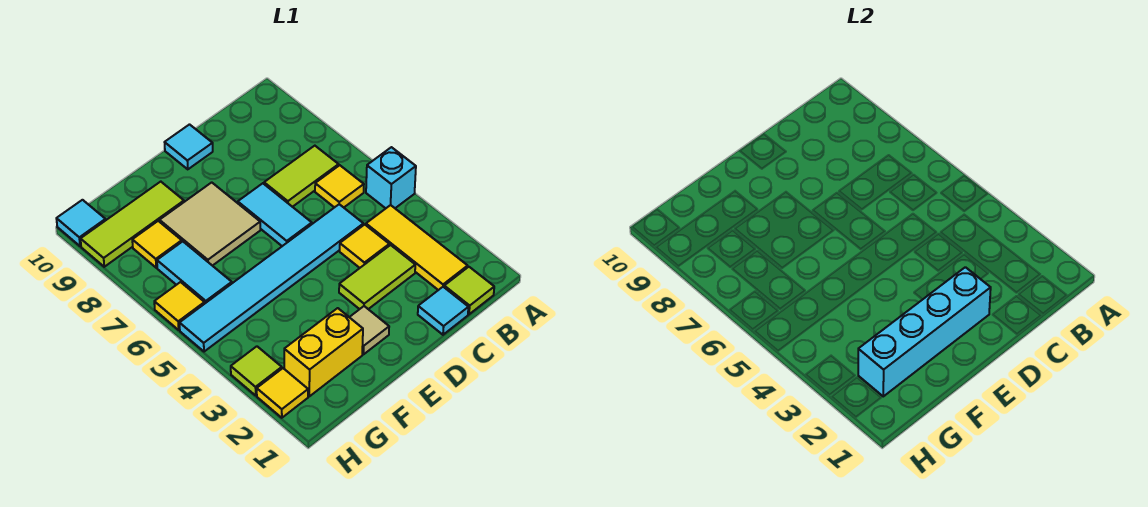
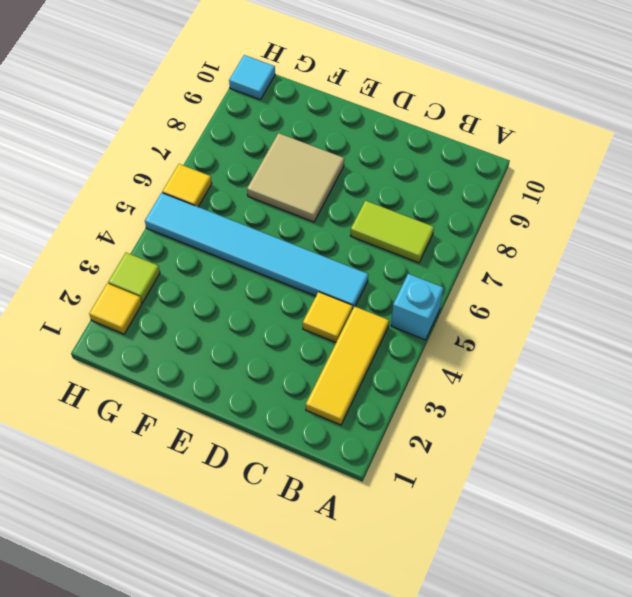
none -> lime tile B1 level 1
none -> yellow tile B6 level 1
none -> cyan tile C1 level 1

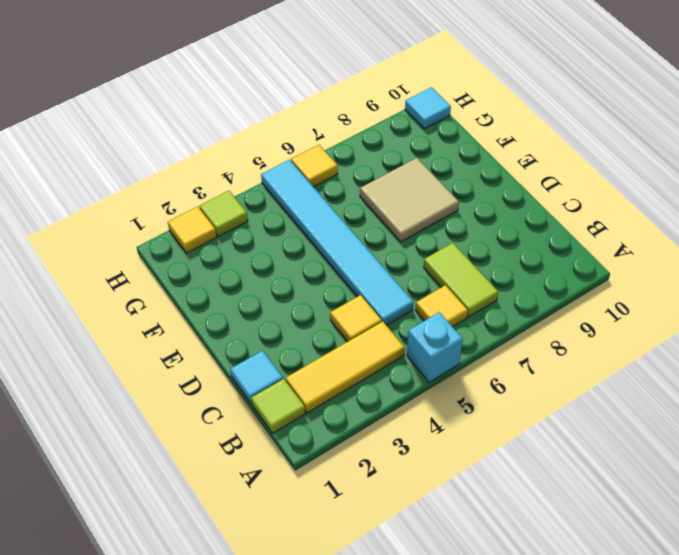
none -> lime tile C3:D3 level 1
none -> cyan tile D6:D7 level 1
none -> cyan tile D10 level 1

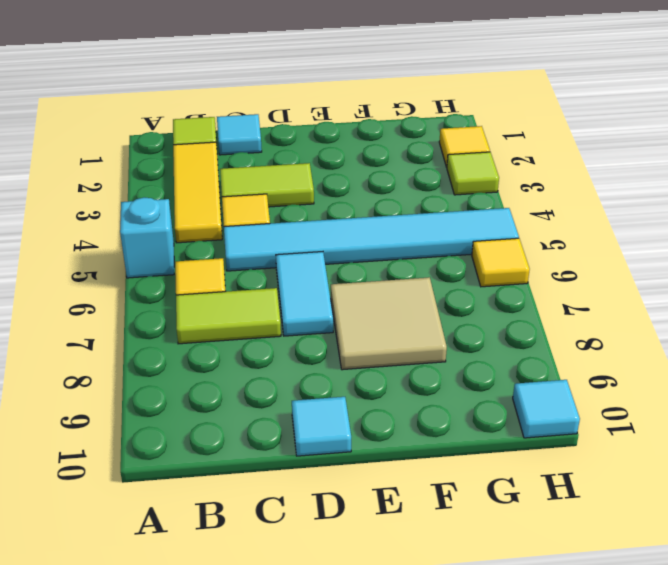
none -> tan tile E2 level 1
none -> yellow brick F2:G2 level 1
none -> lime tile F9:H9 level 1

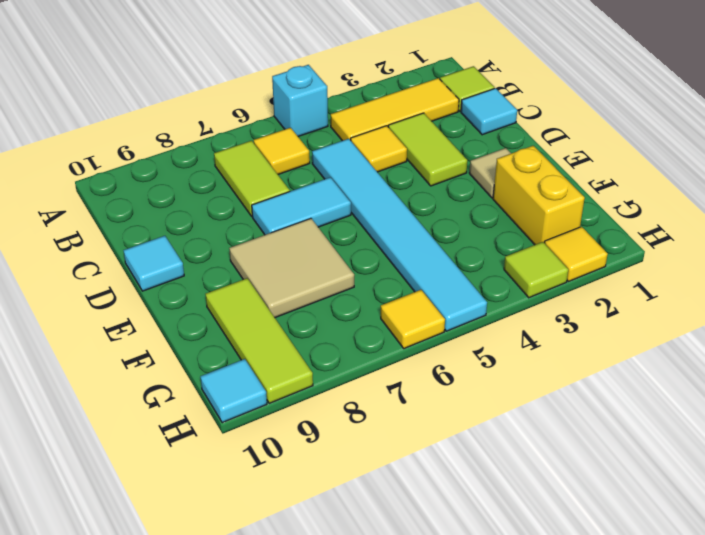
none -> cyan tile G6:G7 level 1
none -> yellow tile G8 level 1
none -> cyan brick D2:G2 level 2

